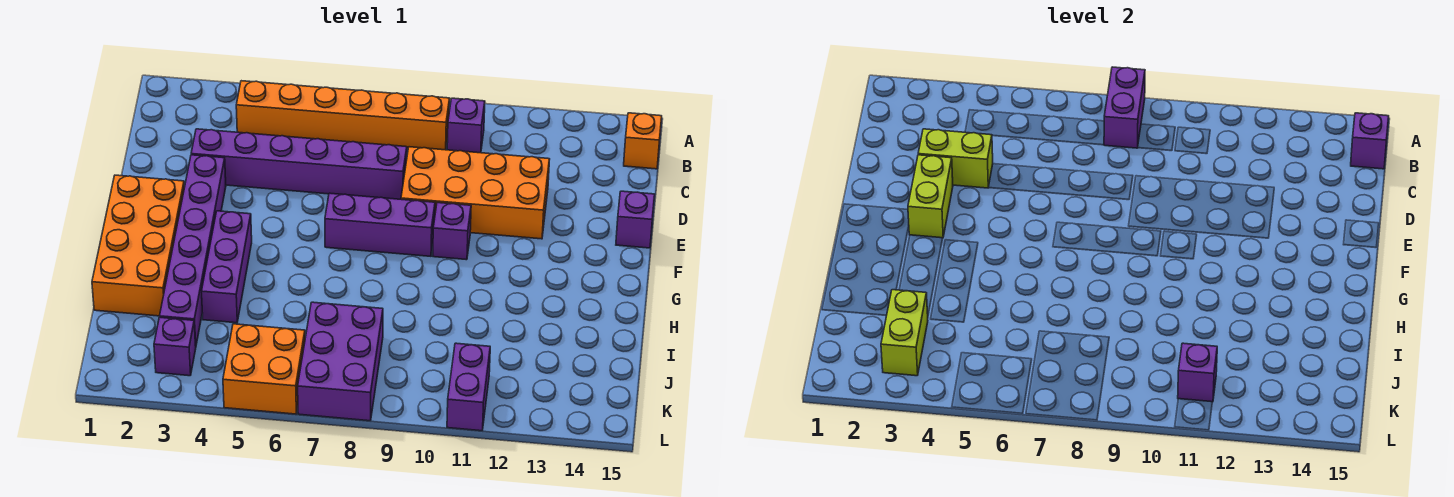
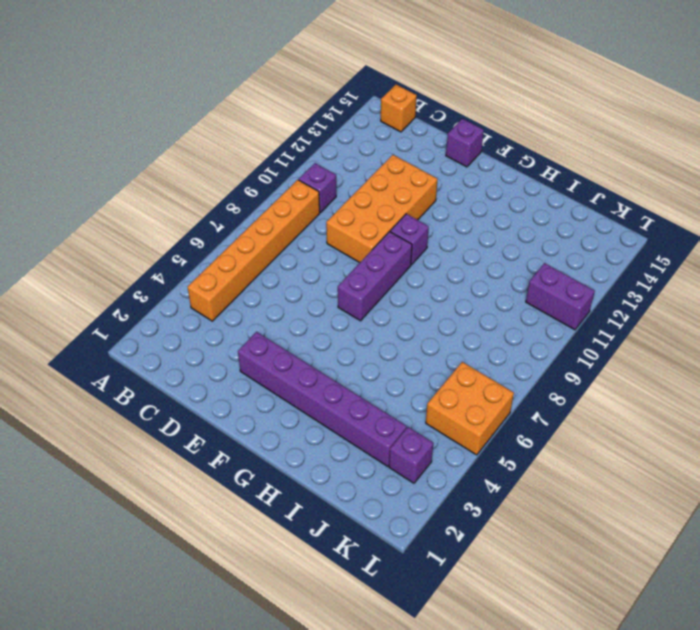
none -> purple brick D3:D8 level 1
none -> orange brick F1:I2 level 1
none -> purple brick G4:I4 level 1

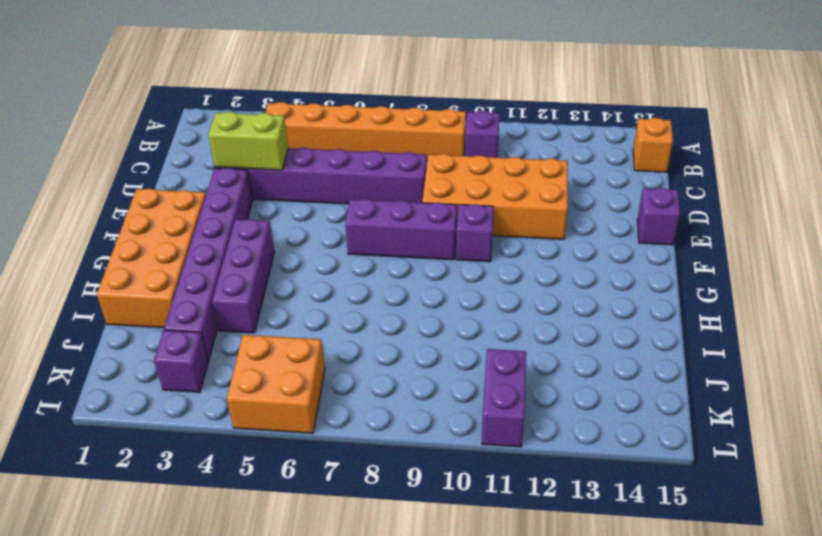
none -> purple brick J7:L8 level 1
none -> purple brick A8:B8 level 2
none -> purple brick B15 level 2

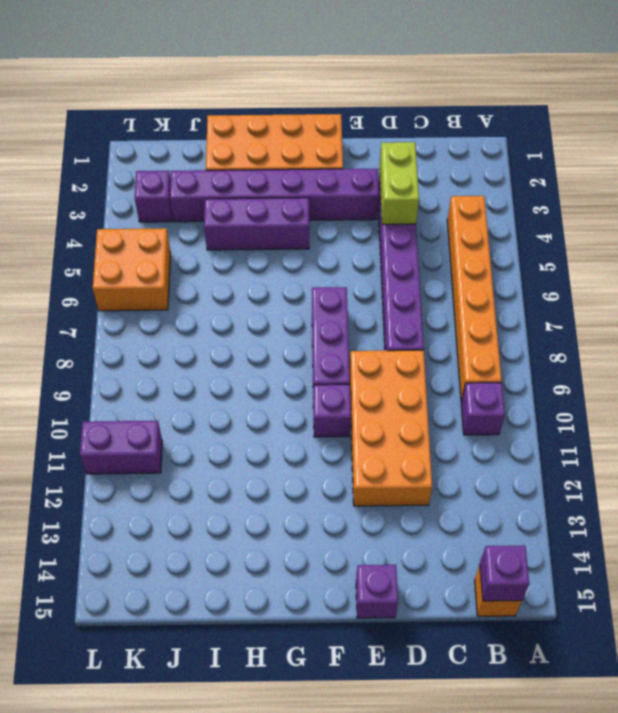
none -> purple brick J7:L8 level 1
none -> purple brick A8:B8 level 2
none -> lime brick E3:F3 level 2

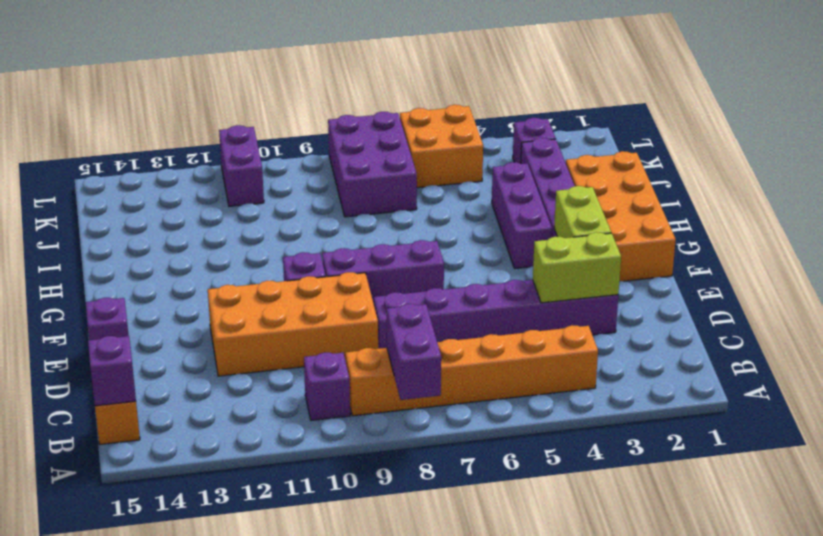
none -> lime brick J3:K3 level 2
none -> purple brick K11 level 2

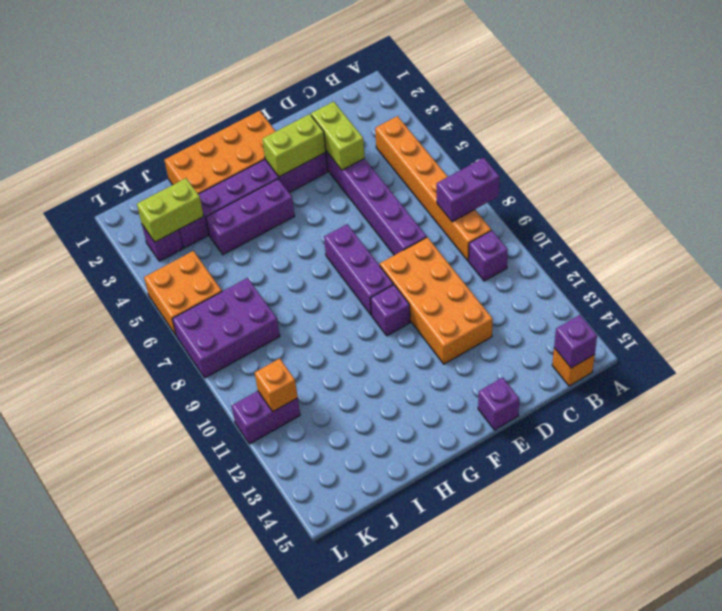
orange brick K11 level 2 -> purple brick K11 level 2

